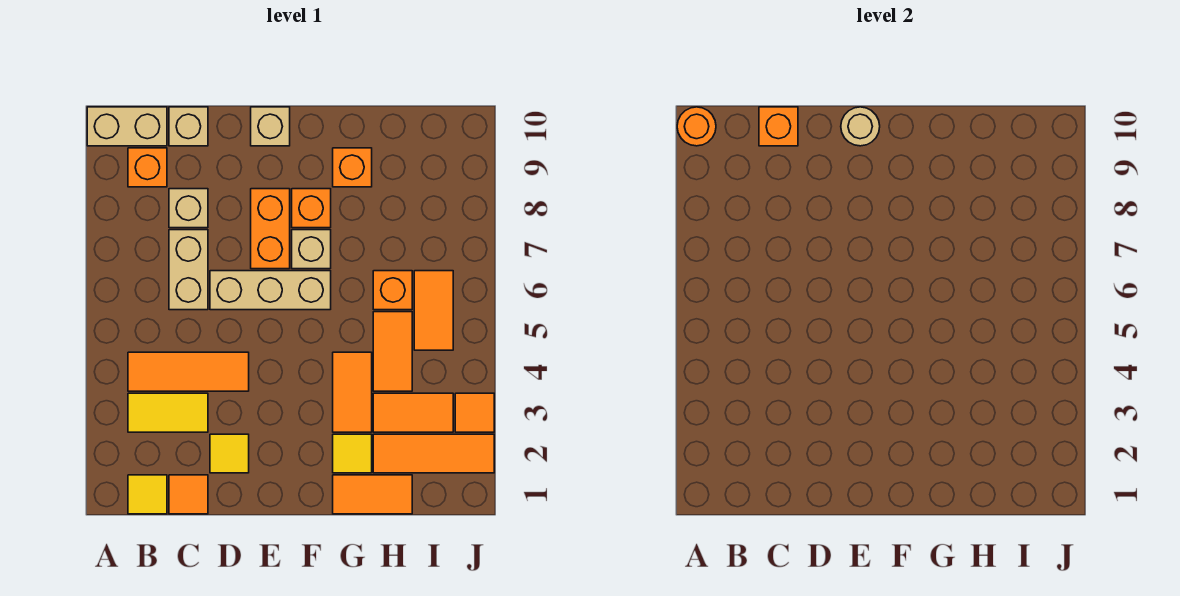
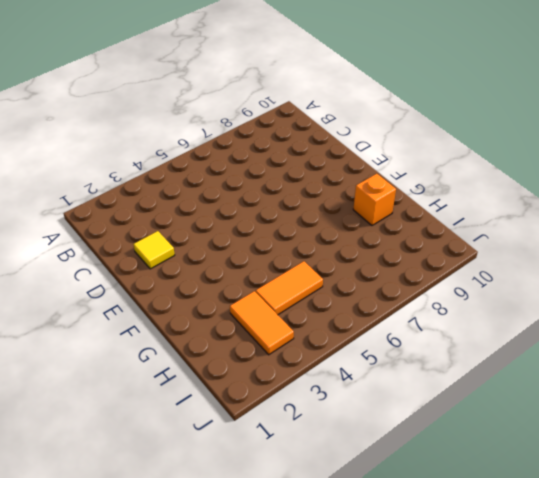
none -> tan brick A10:B10 level 1
none -> yellow tile B1 level 1
none -> yellow tile B3:C3 level 1

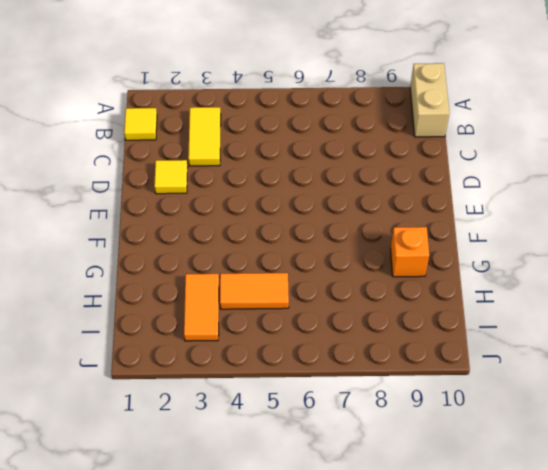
none -> orange tile B4:D4 level 1
none -> orange brick B9 level 1
none -> orange tile C1 level 1

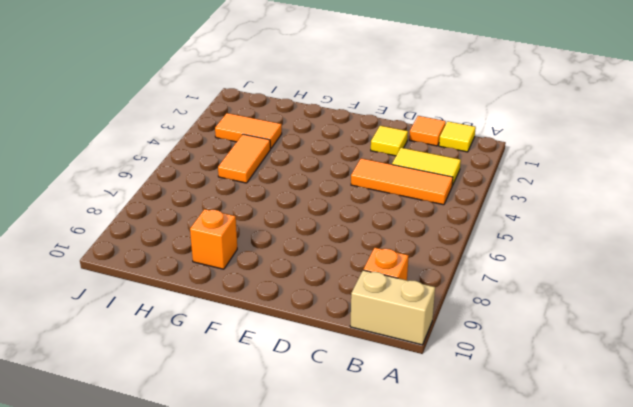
none -> tan brick C6:C7 level 1
none -> tan brick C8 level 1
none -> tan brick C10 level 1

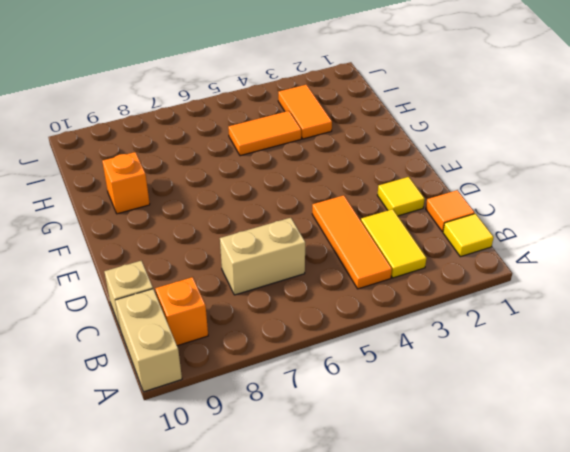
none -> tan brick C8 level 1
none -> tan brick D6:F6 level 1
none -> orange brick E7:E8 level 1

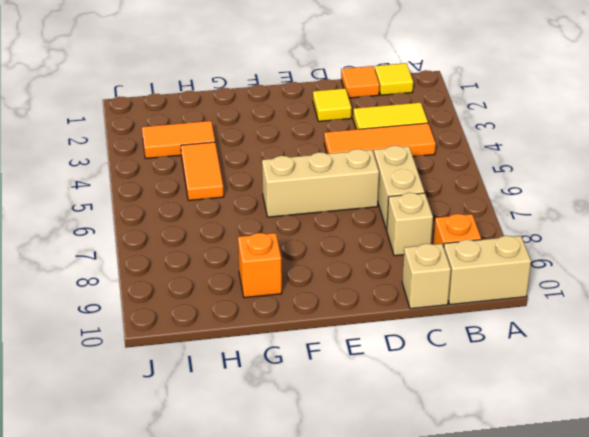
none -> orange brick E7:E8 level 1
none -> tan brick E10 level 1
none -> tan brick F7 level 1

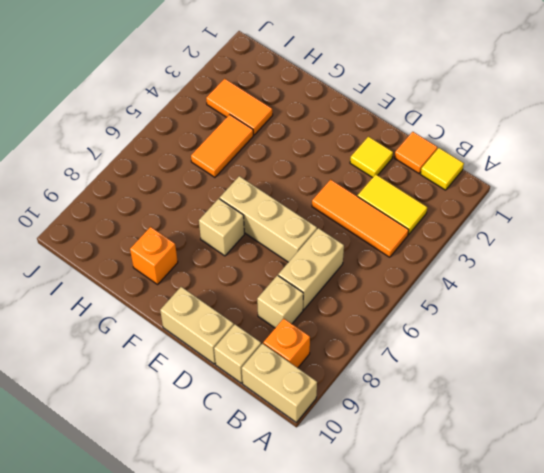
tan brick D10:E10 level 1 -> tan brick E10 level 1
none -> orange brick E7:E8 level 1
none -> orange brick F8 level 1
none -> orange tile G1:H1 level 1

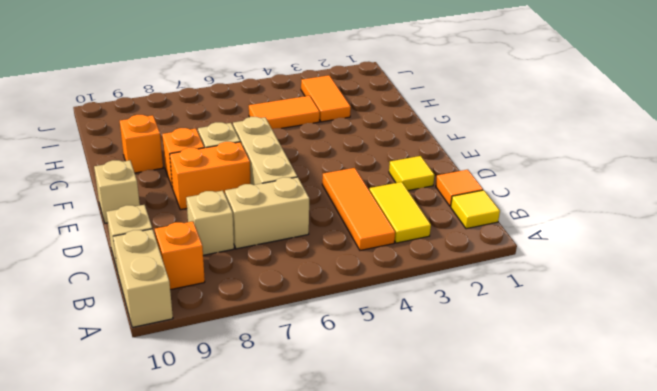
none -> orange tile G1:H1 level 1
none -> yellow tile G2 level 1
none -> orange tile G3:G4 level 1

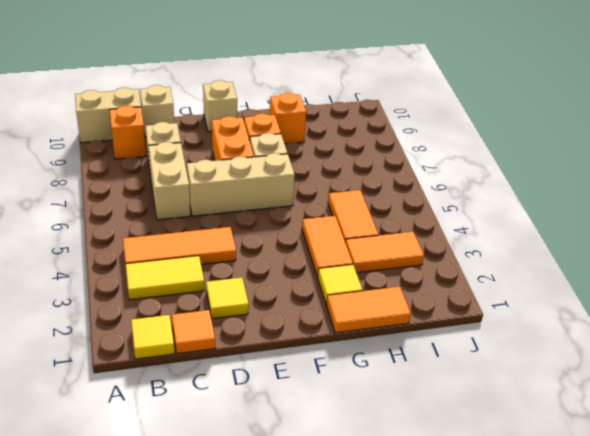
none -> orange tile H2:J2 level 1
none -> orange brick H6 level 1
none -> orange tile I5:I6 level 1

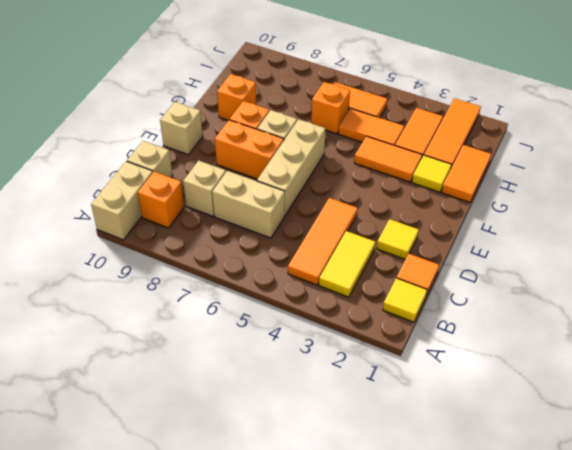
none -> orange tile J3 level 1
none -> orange round brick A10 level 2
none -> orange brick C10 level 2

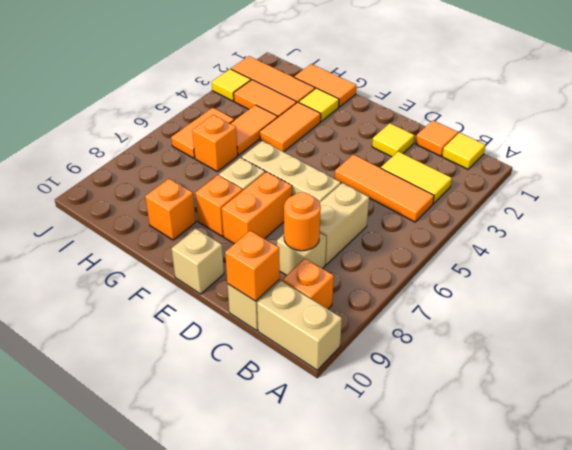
orange round brick C8 level 2 -> orange round brick A10 level 2
yellow tile J3 level 1 -> orange tile J3 level 1
none -> tan round brick E10 level 2

